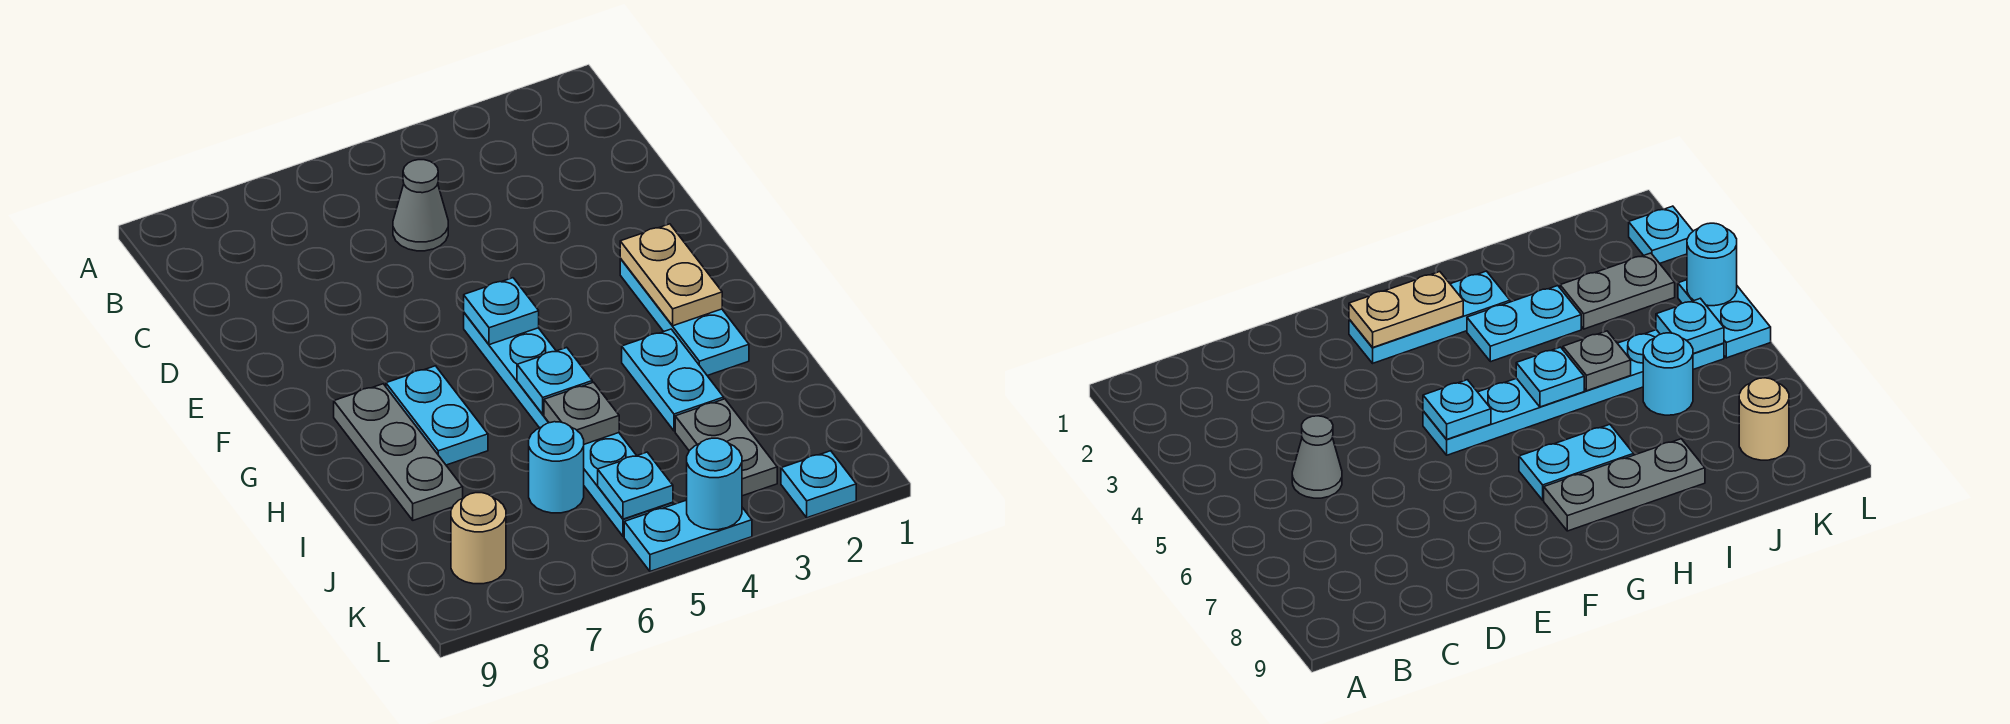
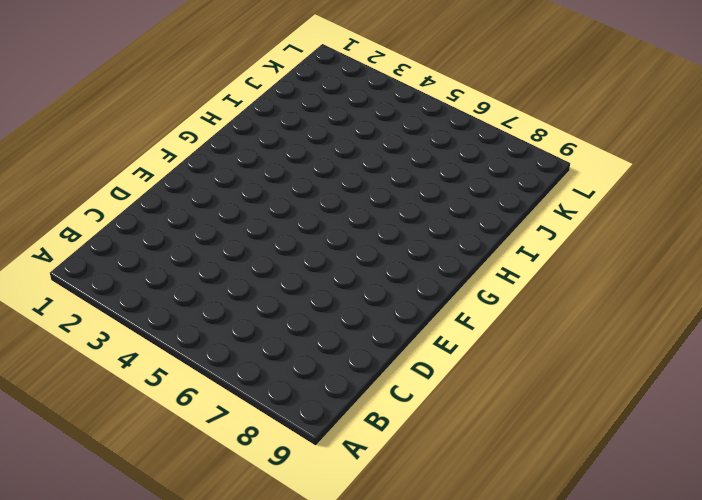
none -> grey cone C5 level 1
none -> cyan plate F2:H2 level 1
none -> cyan plate F5:K5 level 1

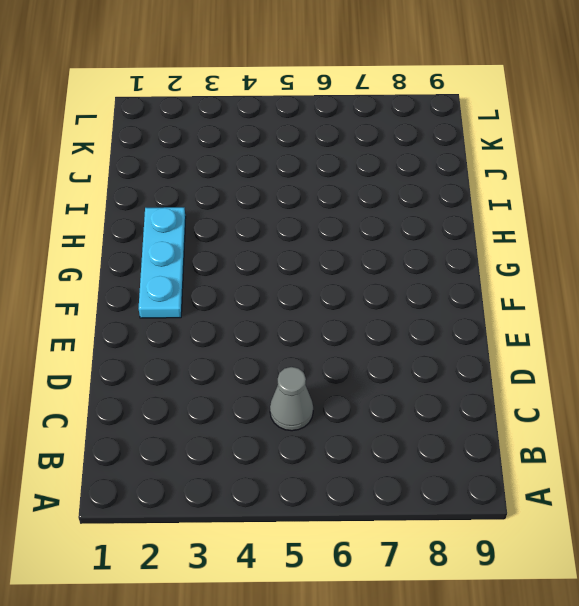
none -> cyan plate F5:K5 level 1
none -> cyan plate G7:H7 level 1
none -> grey plate G8:I8 level 1

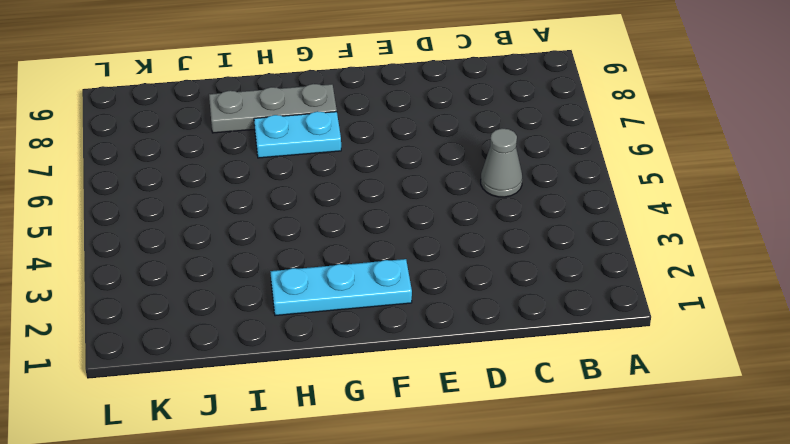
none -> cyan plate F5:K5 level 1
none -> cyan plate H3:I3 level 1
none -> grey plate J3:K3 level 1

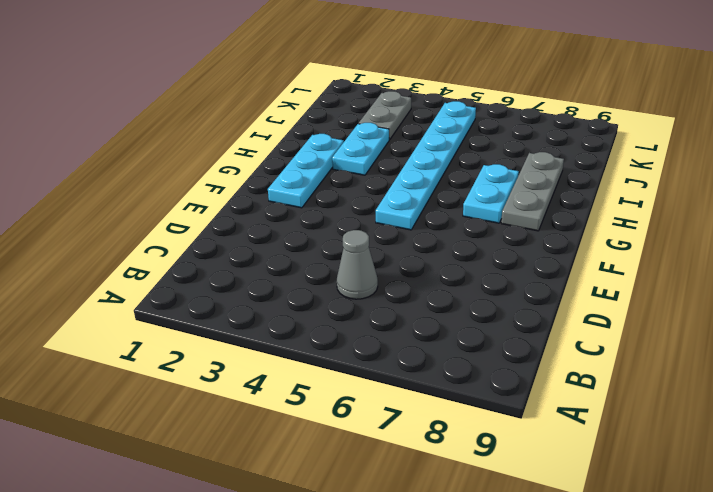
none -> cyan round brick J6 level 1
none -> tan round brick K8 level 1
none -> cyan plate L2 level 1

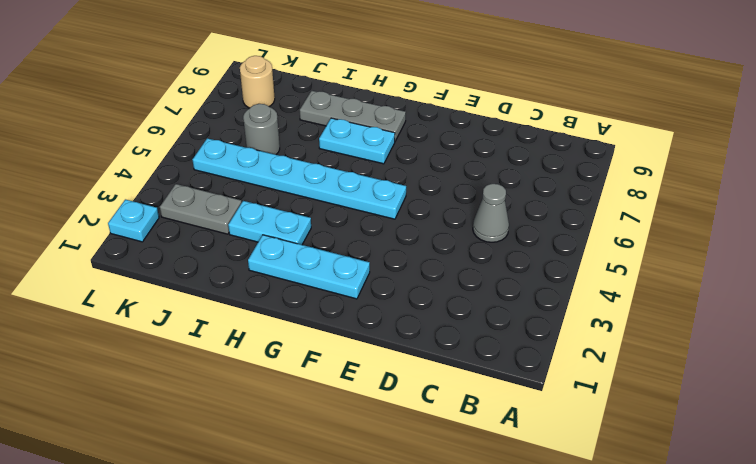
grey round brick J6 level 1 -> cyan round brick J6 level 1
none -> cyan plate L4:L5 level 1
none -> tan plate F2:G2 level 2
none -> cyan plate F5 level 2

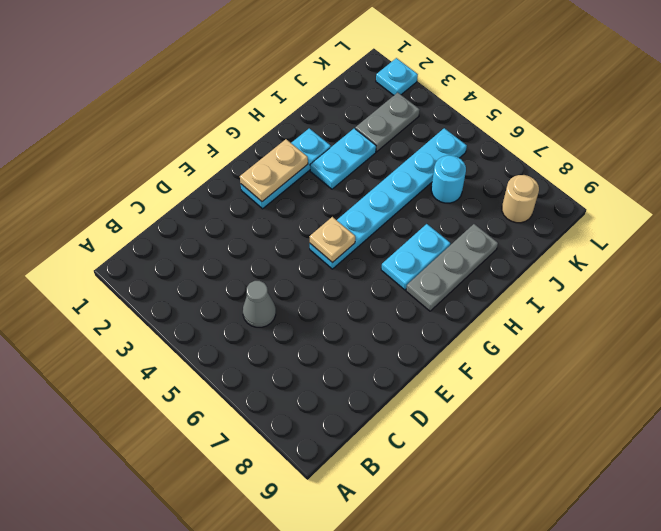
tan plate F5 level 2 -> cyan plate F5 level 2
none -> cyan plate L4:L5 level 1
none -> cyan plate H5 level 2
none -> grey plate I5 level 2

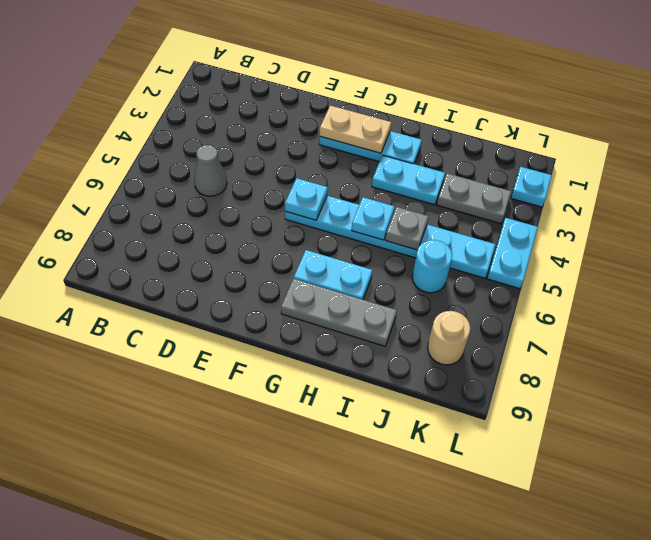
none -> cyan plate K5 level 2
none -> cyan round brick L4 level 2

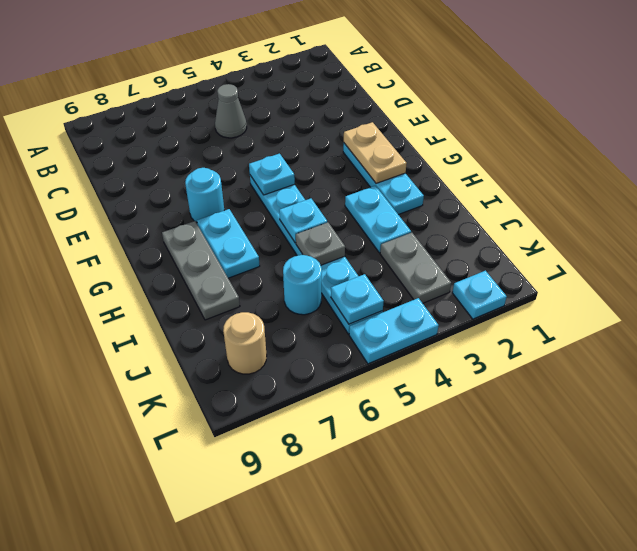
cyan round brick F7 level 1 -> cyan round brick L4 level 2

